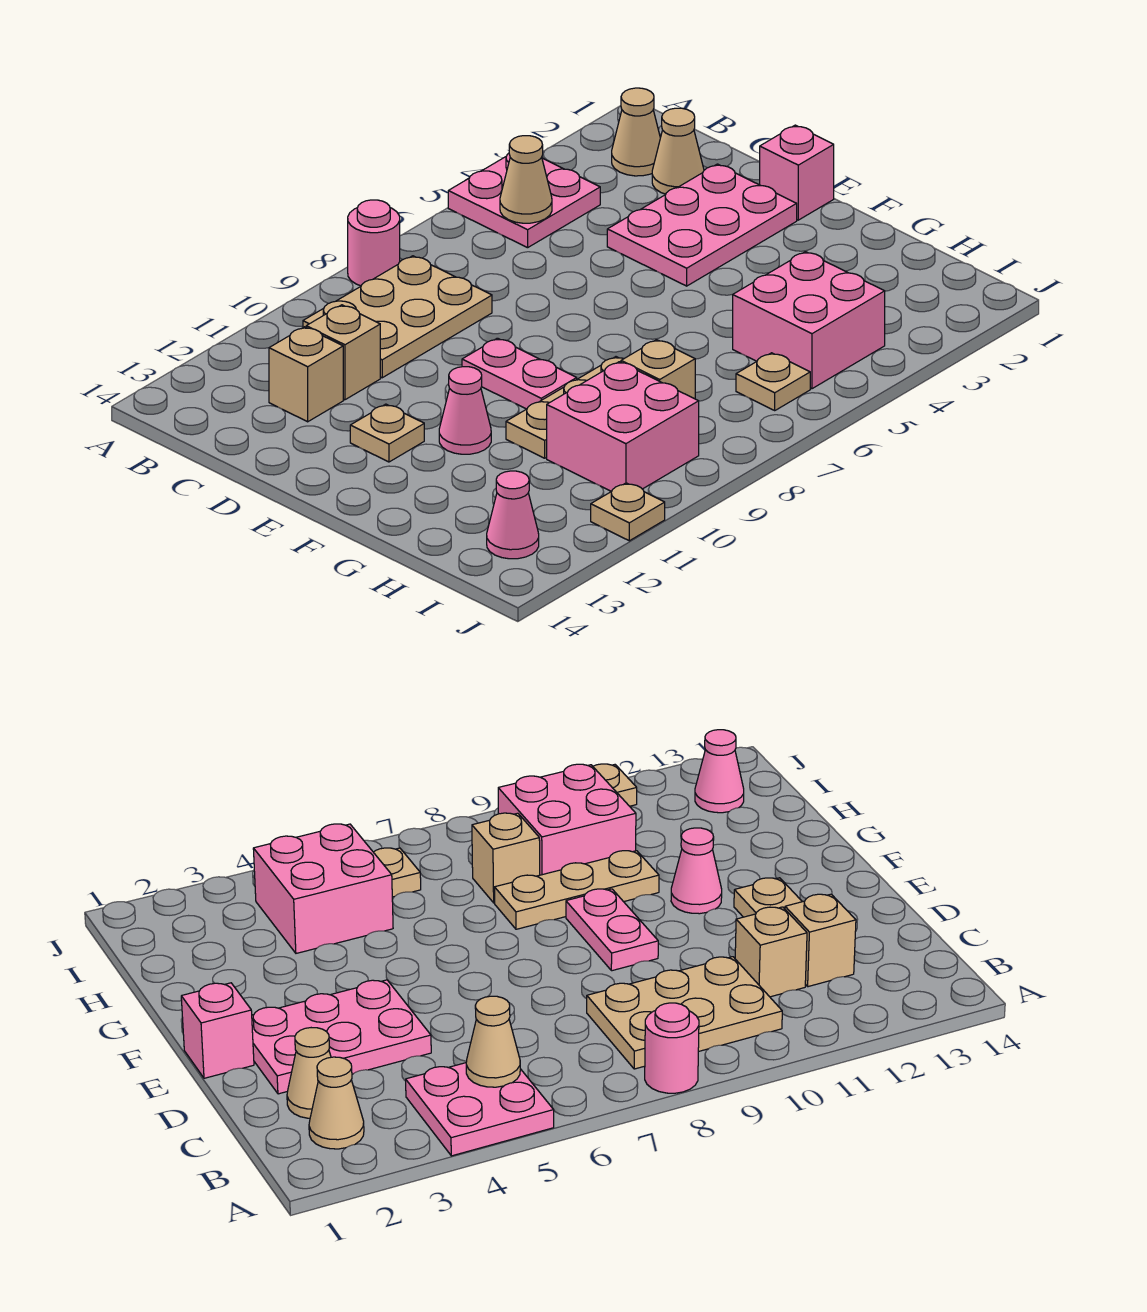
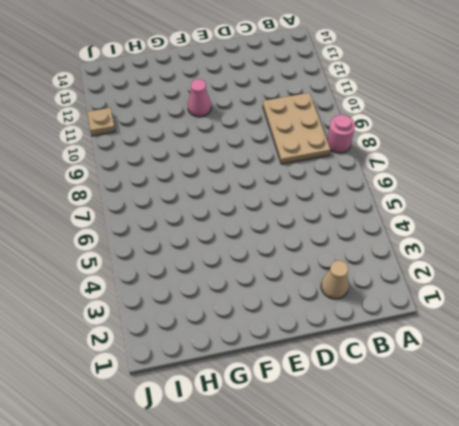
none -> pink plate A4:B5 level 1
none -> tan cone B2 level 1
none -> tan brick C11 level 1

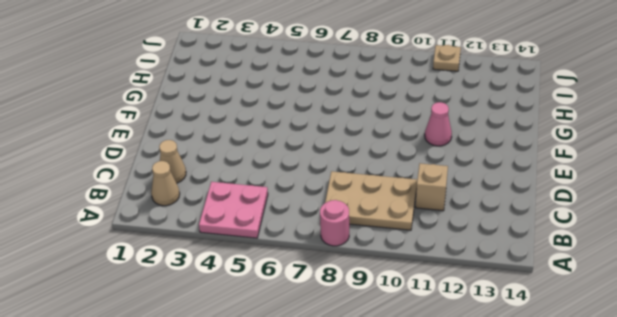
none -> tan brick C12 level 1
none -> pink plate D2:E4 level 1
none -> pink brick E1 level 1

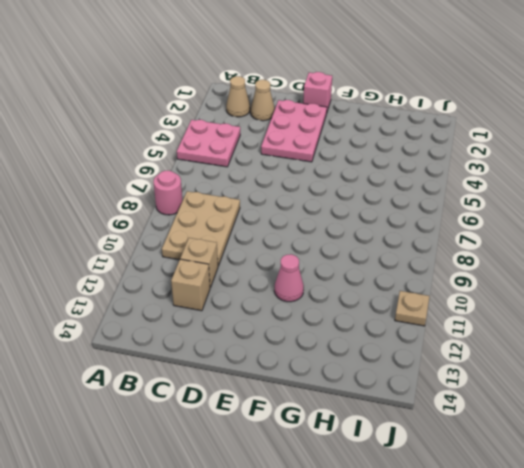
none -> pink plate E9:F9 level 1
none -> tan plate E12 level 1
none -> tan plate G8:G10 level 1

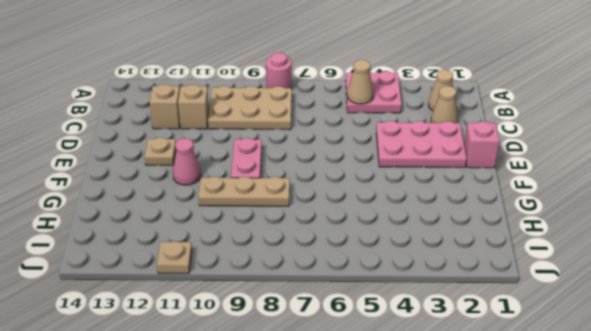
none -> pink brick H4:I5 level 1
none -> tan brick H8 level 1
none -> pink brick H9:I10 level 1

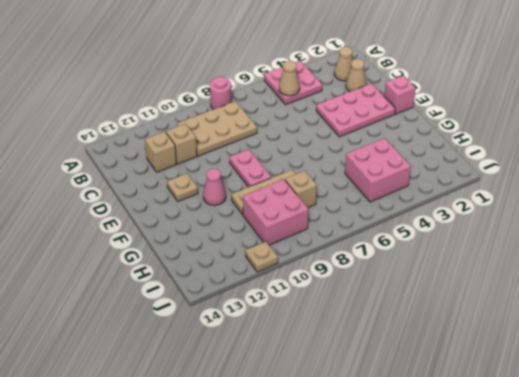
none -> tan plate I6 level 1
none -> pink cone I13 level 1

